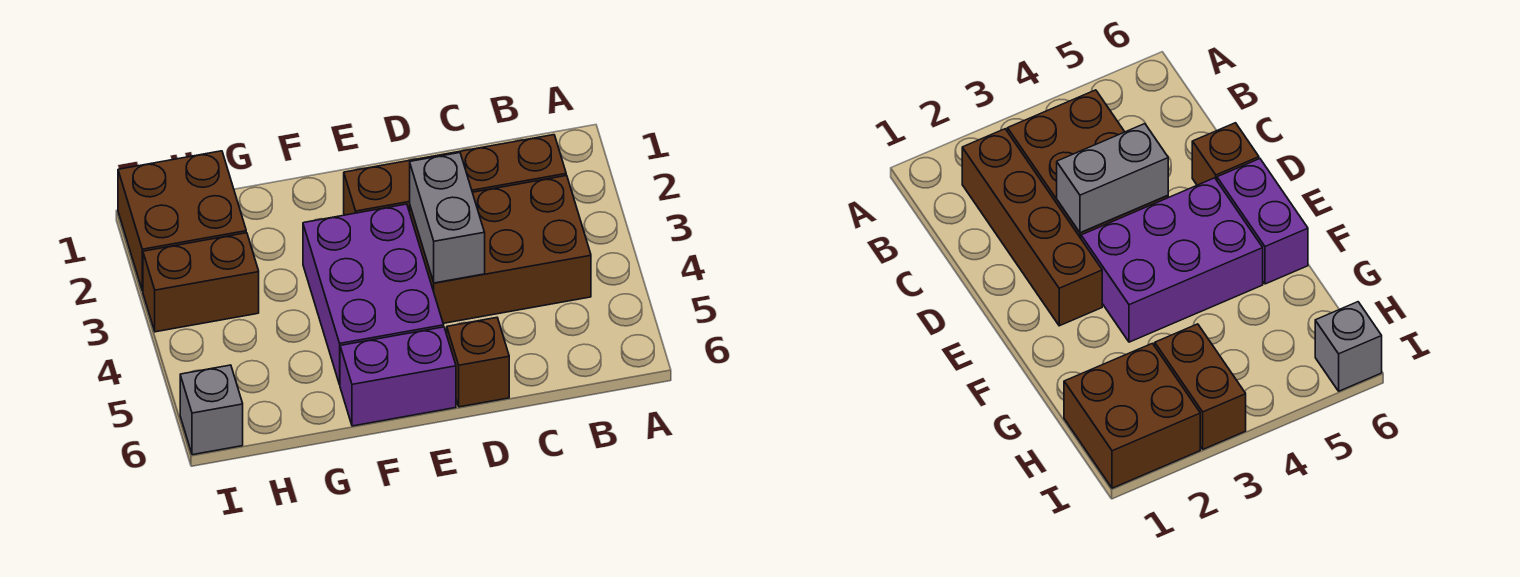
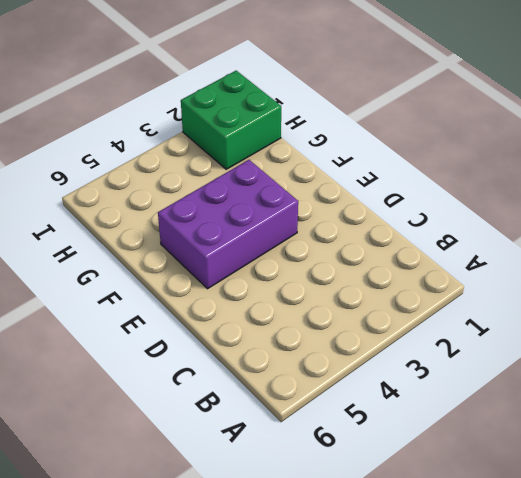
green brick H1:I2 level 1 -> brown brick H1:I2 level 1
none -> brown brick B2:E2 level 1
none -> brown brick B3:D4 level 1

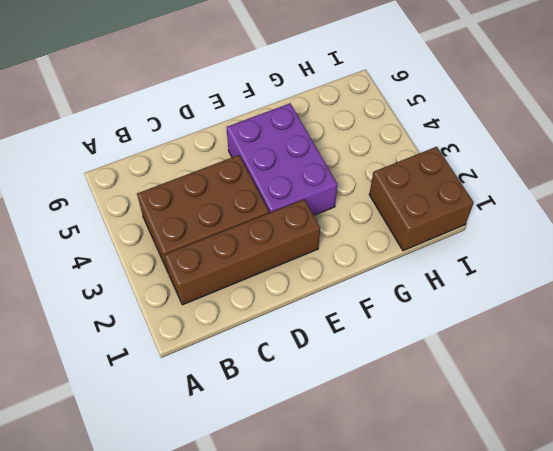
none -> brown brick D6 level 1
none -> purple brick E6:F6 level 1

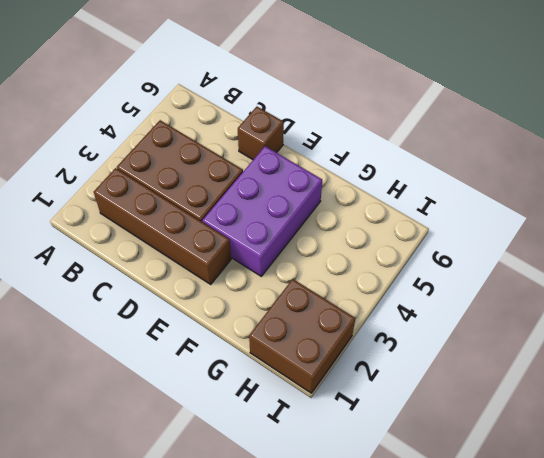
none -> purple brick E6:F6 level 1
none -> brown brick H3:I3 level 1

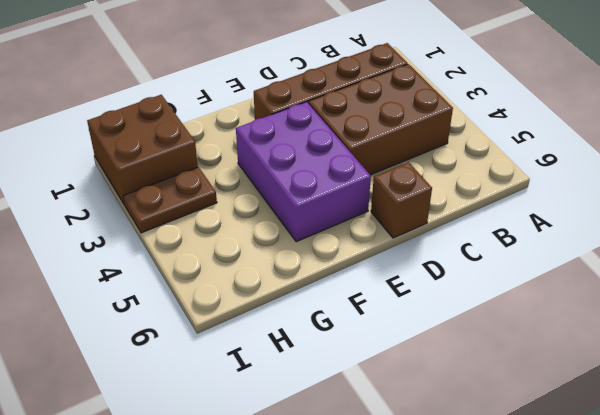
brown plate H3:I3 level 1 -> brown brick H3:I3 level 1
none -> purple brick E6:F6 level 1
none -> grey brick I6 level 1

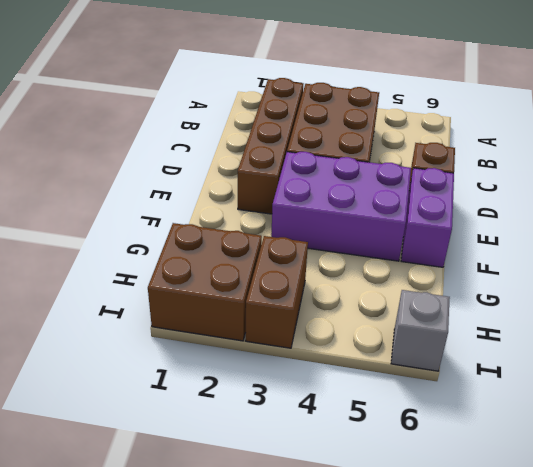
none -> grey brick D3:D4 level 2

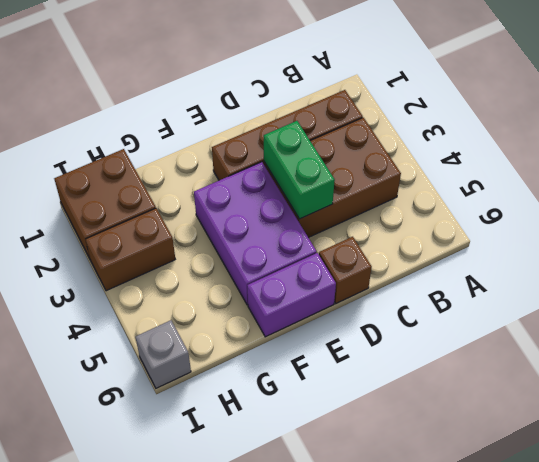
green brick D3:D4 level 2 -> grey brick D3:D4 level 2

